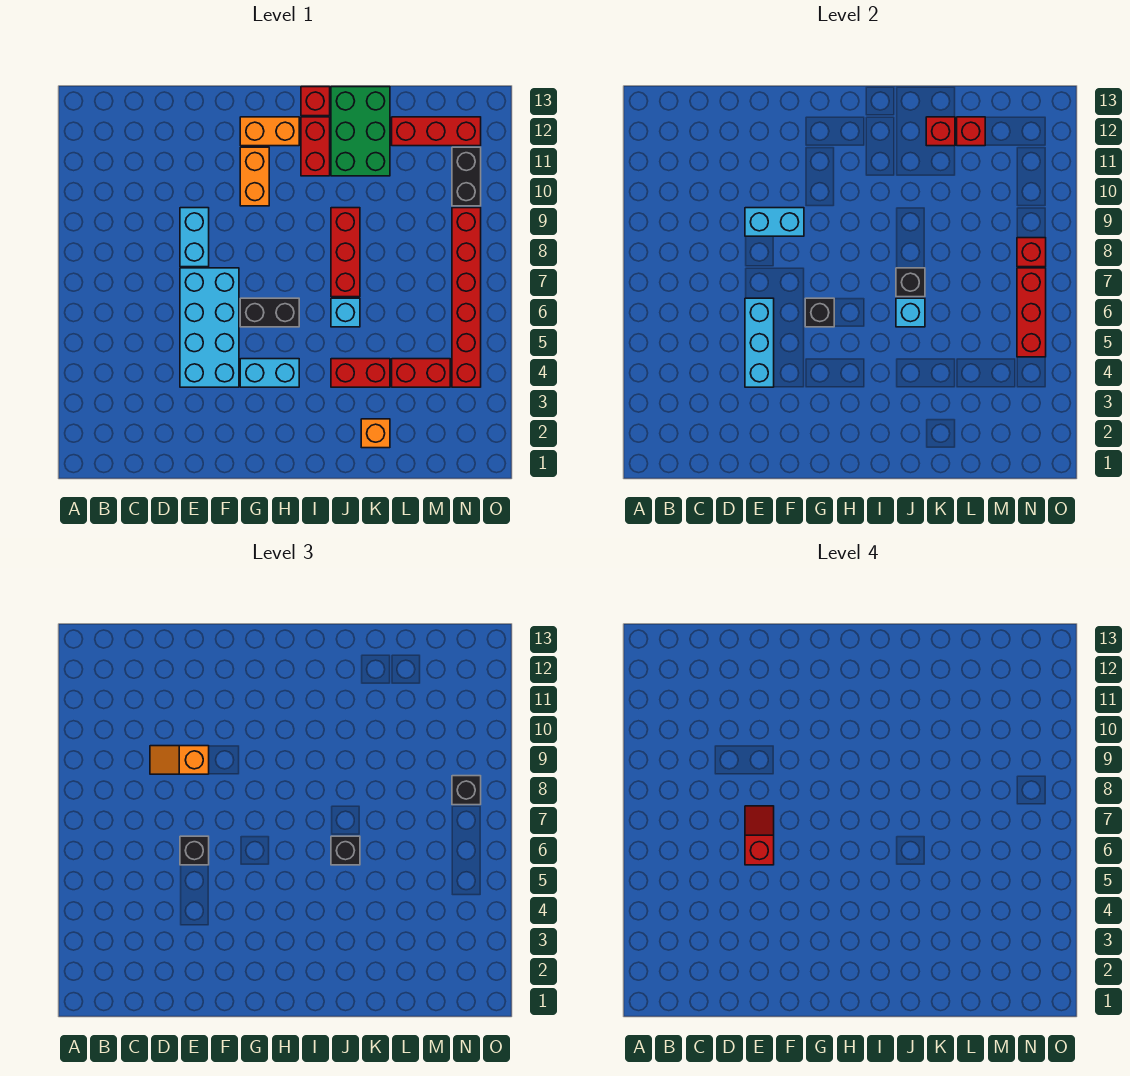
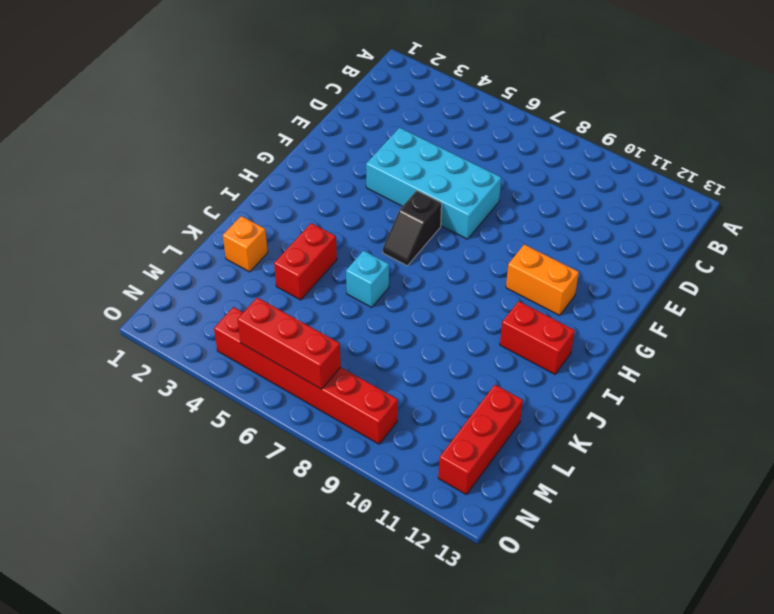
black slope G6:H6 level 1 top G -> black brick G6:H6 level 1
none -> cyan brick E8:E9 level 1
none -> cyan brick G4:H4 level 1
none -> orange brick G12:H12 level 1
none -> red brick I13 level 1

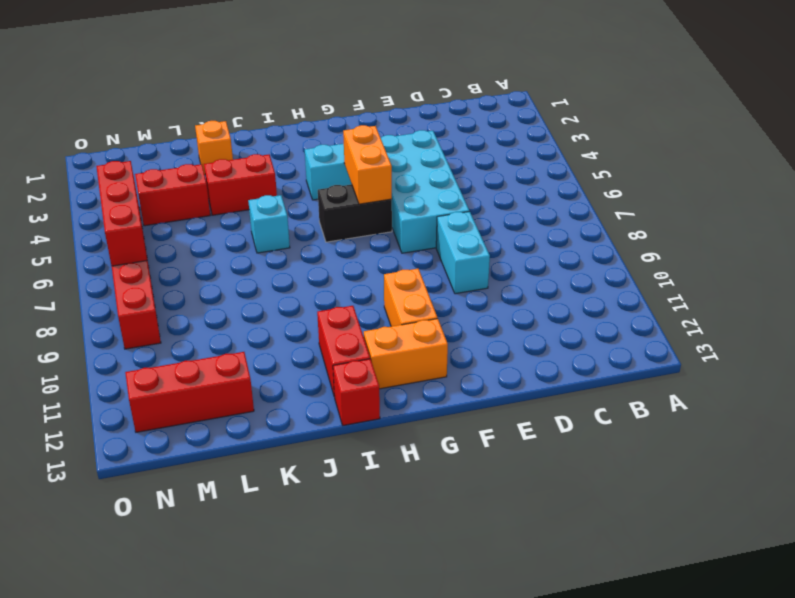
orange brick G5:G6 level 2 -> black brick G6 level 2
none -> red brick J7:J9 level 1
none -> green brick J11:K13 level 1
none -> black brick N10:N11 level 1
none -> cyan brick E4:E6 level 2

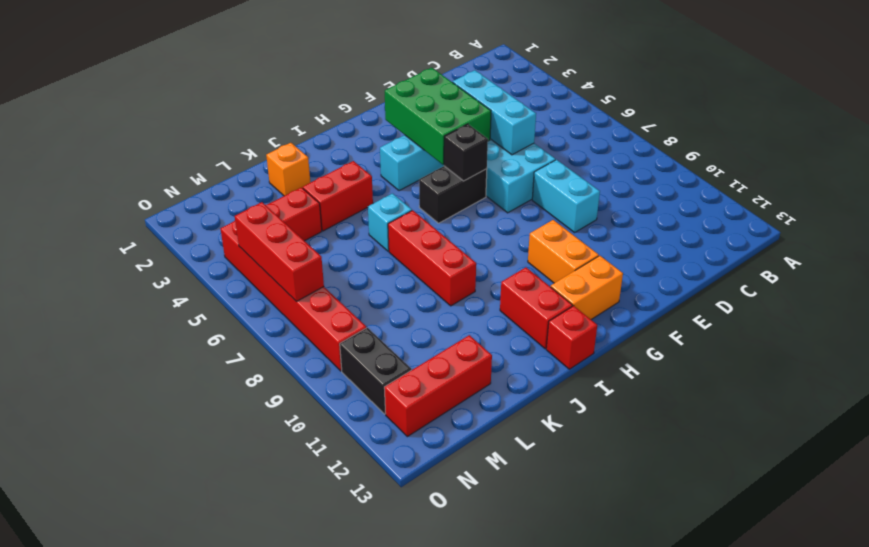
green brick F3:G5 level 2 -> green brick J11:K13 level 1
none -> cyan brick E9:F9 level 2
none -> cyan brick J6 level 2
none -> black brick J7 level 2
none -> red brick K12 level 2

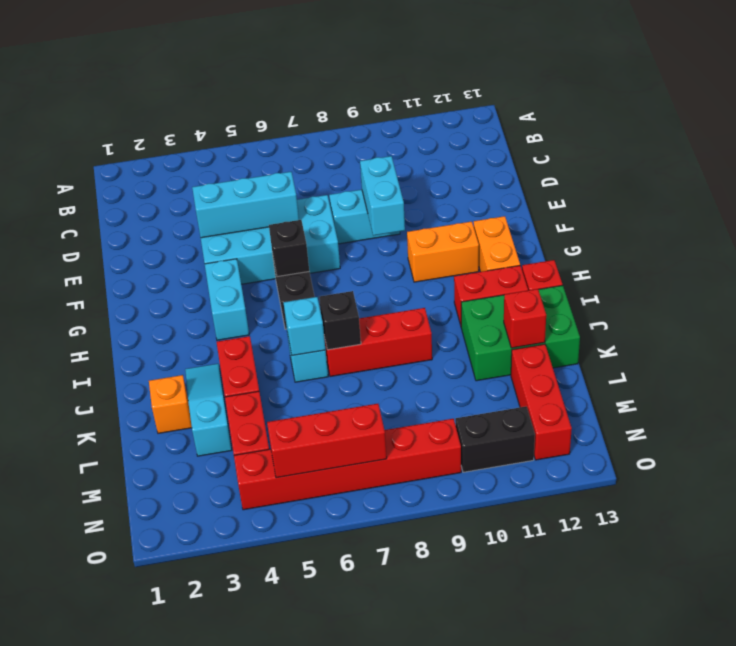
cyan slope J3:L3 level 1 top L -> none
none -> red brick L12 level 2
none -> red brick N8 level 2
none -> orange slope D9:E9 level 3 top E
none -> black brick E6 level 3

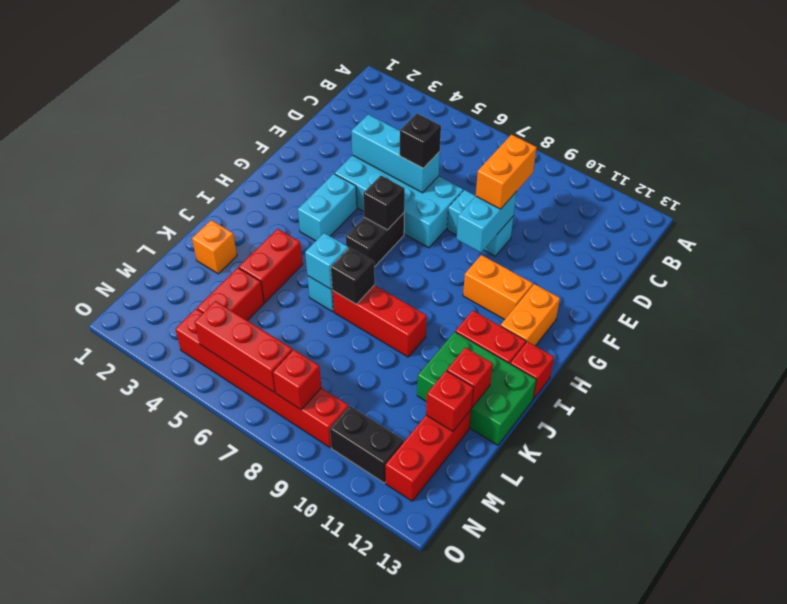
orange brick D9:E9 level 3 -> orange slope D9:E9 level 3 top E
none -> black brick J6 level 3
none -> black brick N8 level 3
none -> red slope E6:E7 level 4 top 6

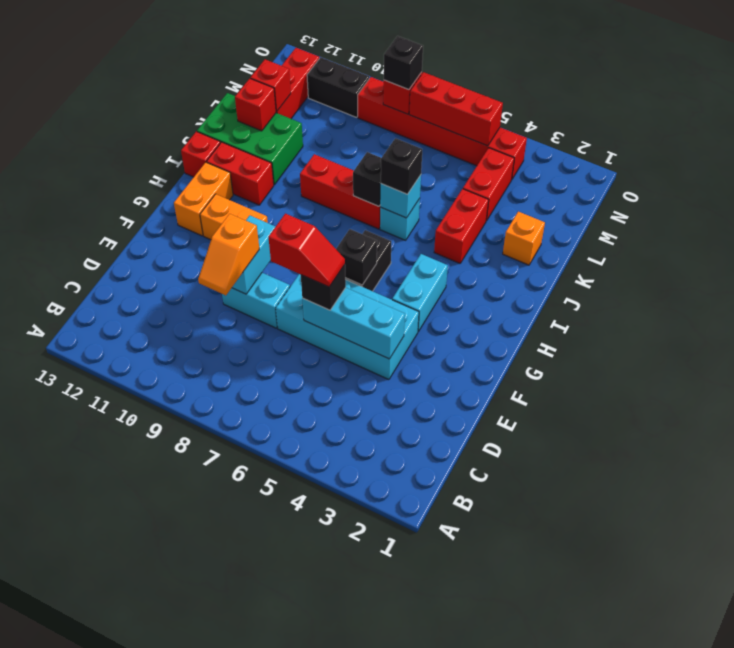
red slope E6:E7 level 4 top 7 -> red slope E6:E7 level 4 top 6

